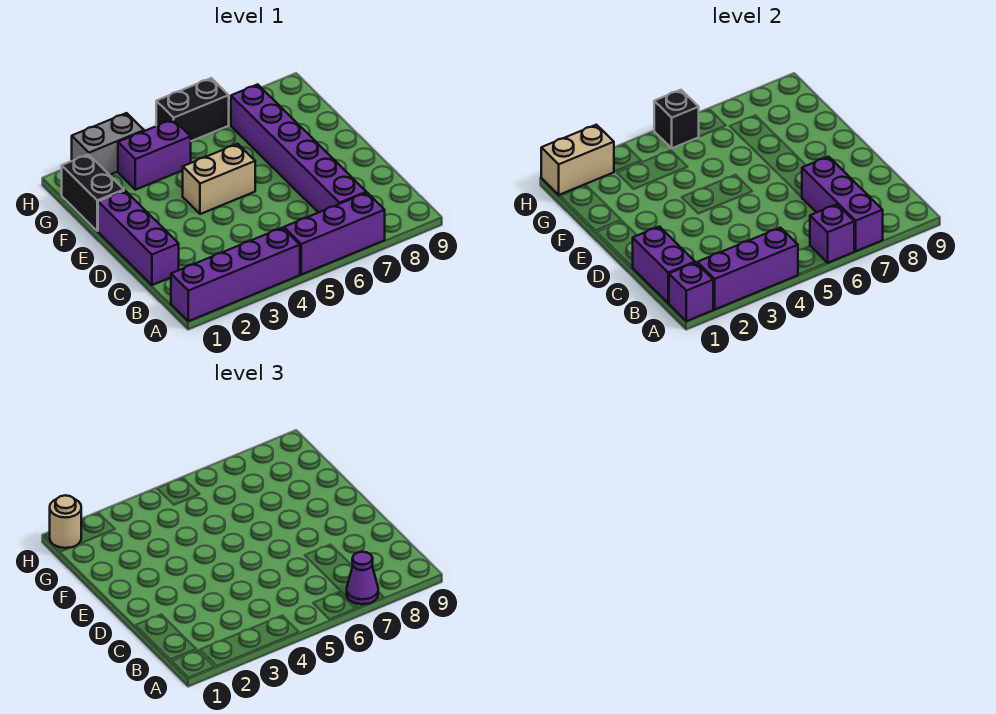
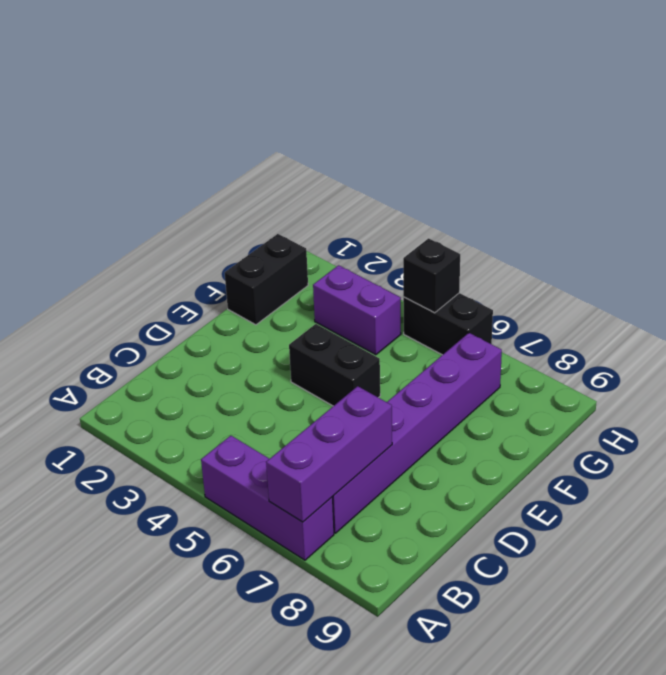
black brick E4:E5 level 1 -> tan brick E4:E5 level 1
none -> purple brick A1:A4 level 1
none -> purple brick C1:E1 level 1
none -> grey brick H2:H3 level 1

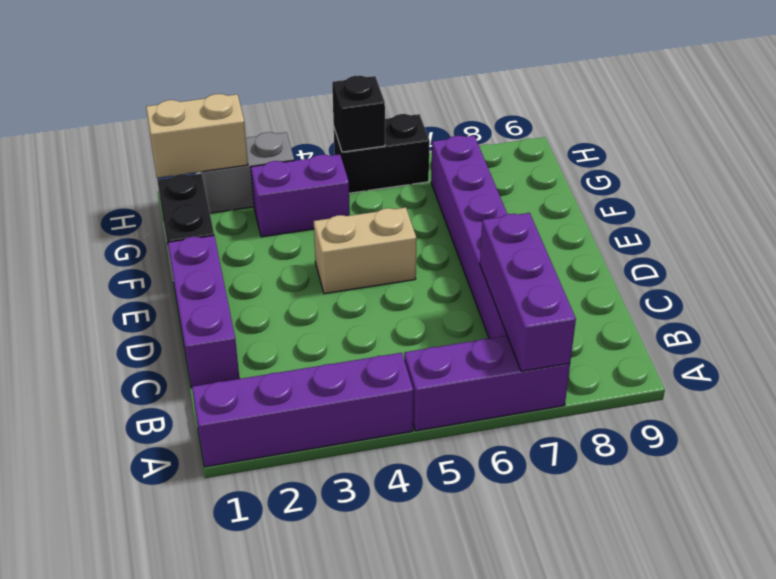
none -> purple brick A1 level 2
none -> purple brick A2:A4 level 2
none -> purple brick A6 level 2

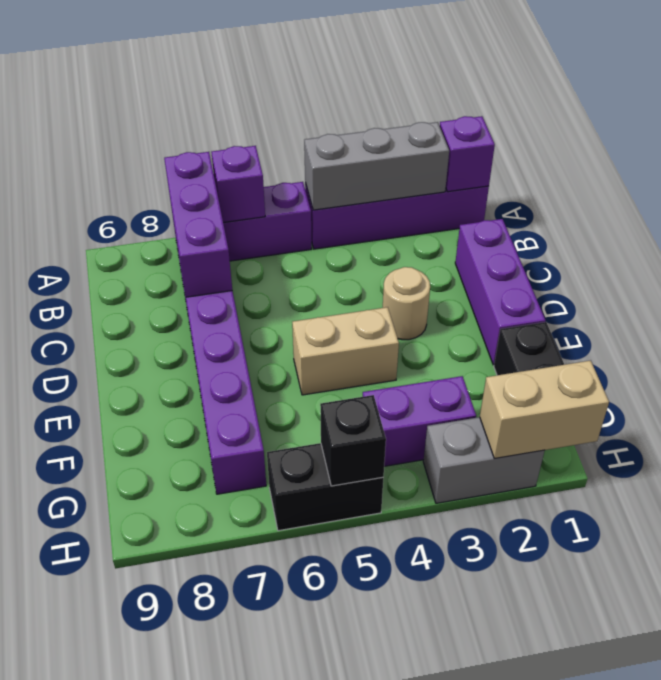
grey brick A2:A4 level 2 -> purple brick A2:A4 level 2
tan round brick D3 level 1 -> tan round brick H1 level 3
none -> purple brick B1:C1 level 2
none -> purple cone A7 level 3

